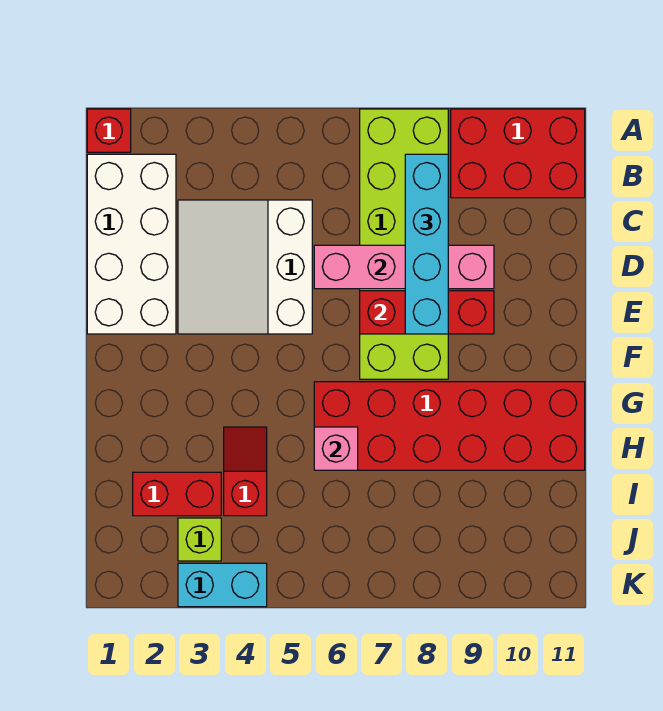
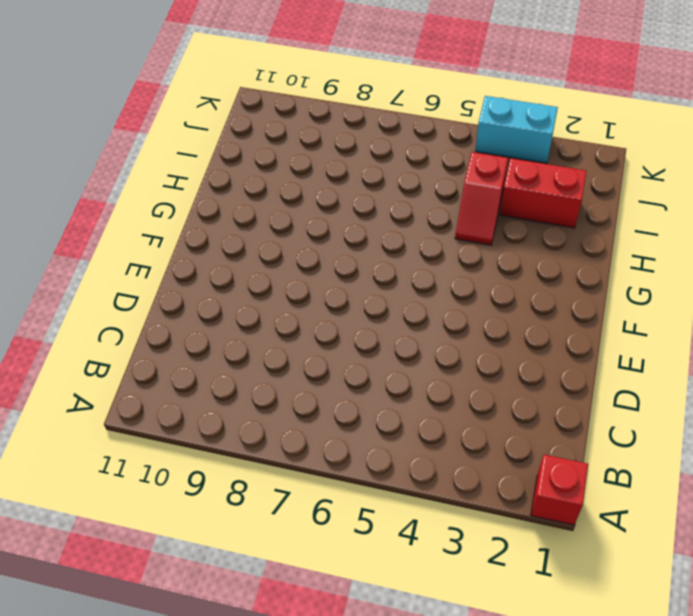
none -> lime brick A7:F8 level 1
none -> red brick A9:B11 level 1
none -> white brick B1:E2 level 1

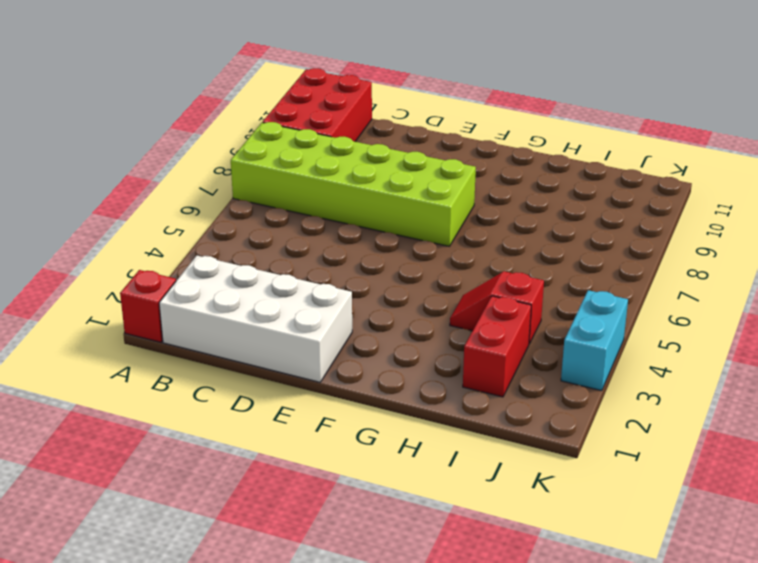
none -> white slope C3:E5 level 1 top 5
none -> red brick G6:H11 level 1
none -> lime brick J3 level 1

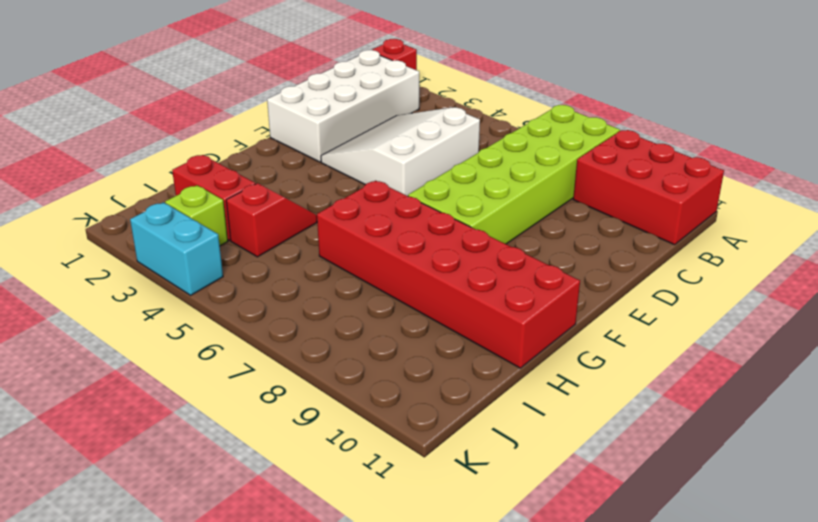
none -> pink brick D6:D9 level 2
none -> red brick E7:E9 level 2
none -> pink brick H6 level 2

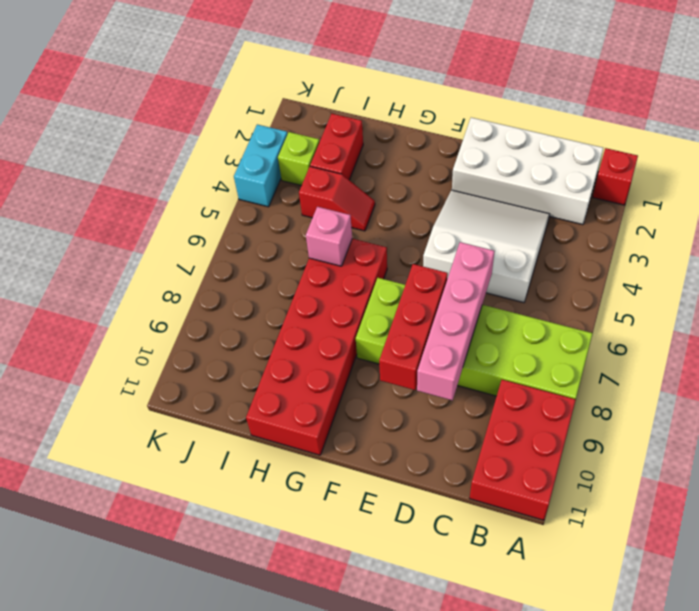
none -> cyan brick B8:E8 level 3

